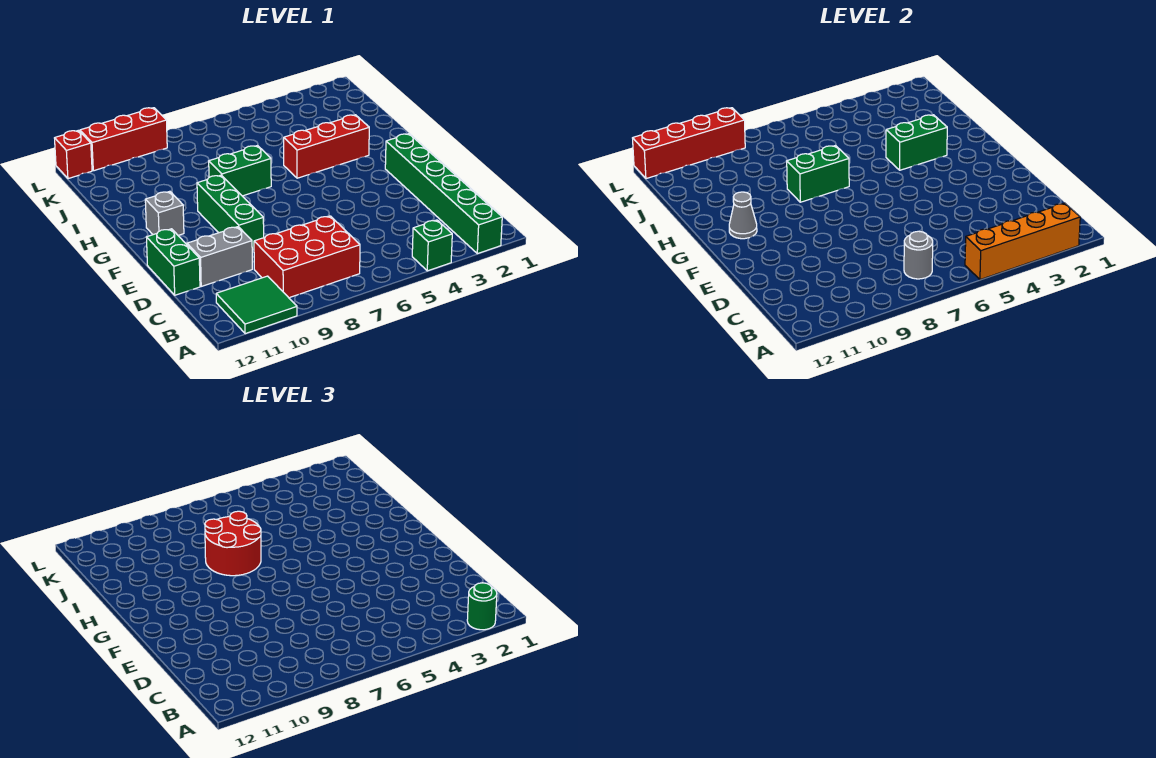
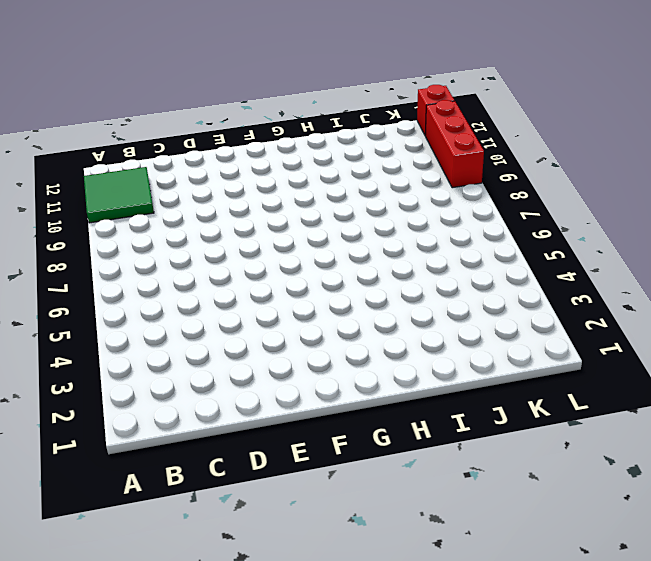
none -> green brick A2:F2 level 1
none -> green brick A4 level 1
none -> red brick B7:C9 level 1

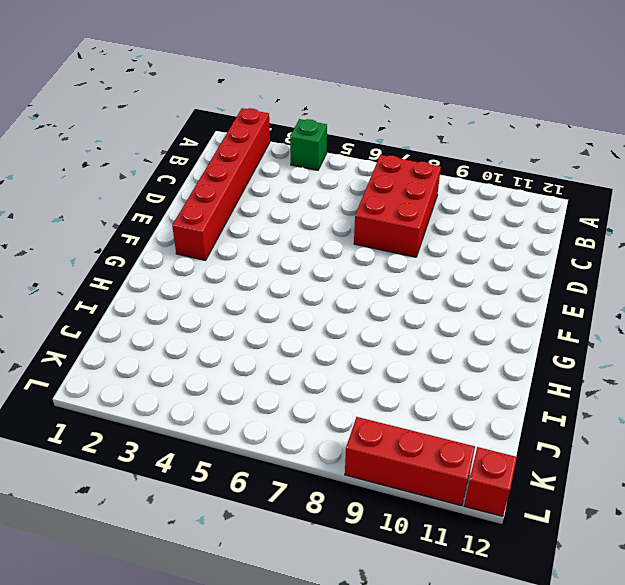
red brick A2:F2 level 1 -> green brick A2:F2 level 1
red brick B7:D8 level 1 -> red brick B7:C9 level 1
none -> green tile A10:B11 level 1
none -> grey brick D10:D11 level 1
none -> green brick D12:E12 level 1

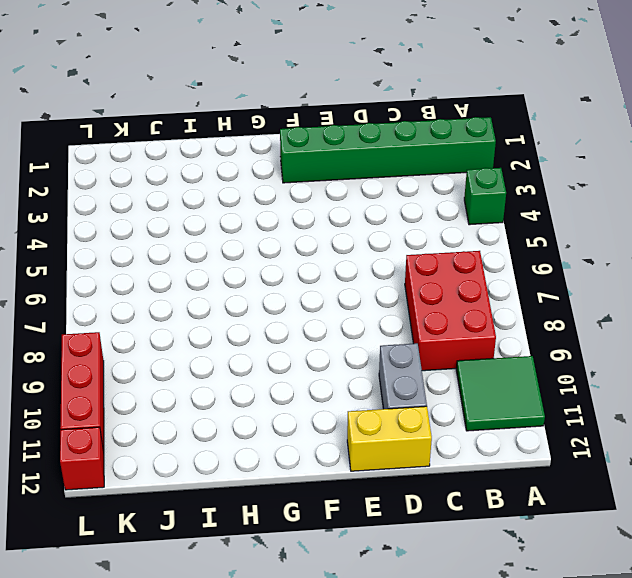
yellow brick D12:E12 level 1 -> green brick D12:E12 level 1
none -> green brick E9:G9 level 1
none -> grey brick G11 level 1
none -> red brick H3:H5 level 1

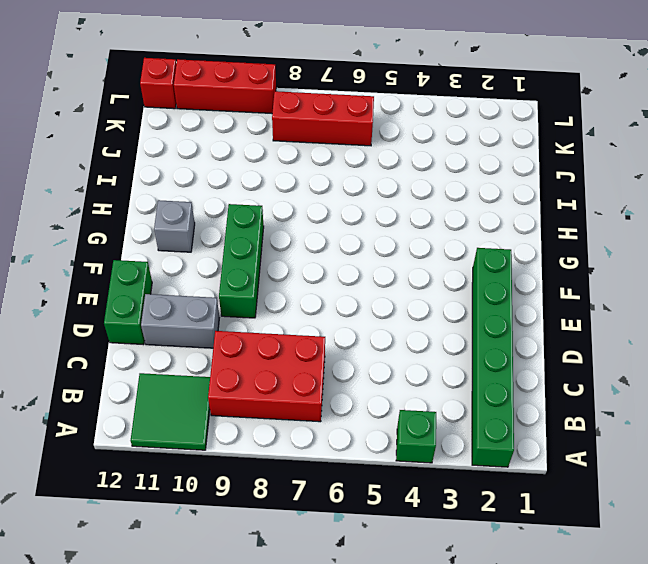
red brick K6:K8 level 1 -> red brick H3:H5 level 1
none -> green brick H7:H8 level 1
none -> orange brick A2:A5 level 2
none -> grey round brick B7 level 2

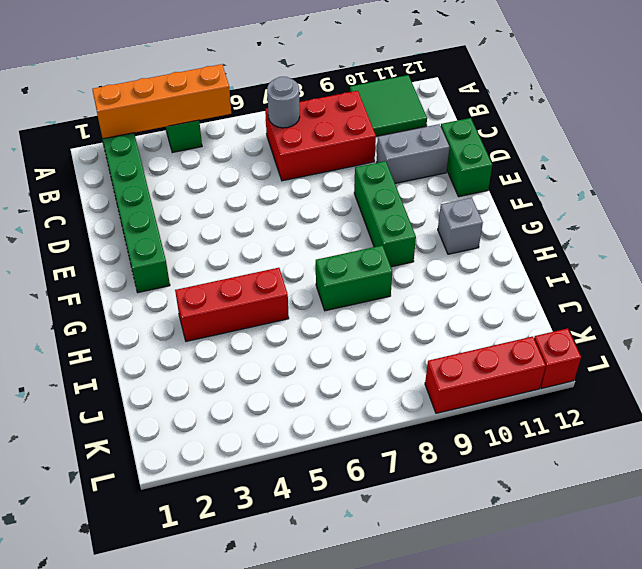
none -> grey cone G11 level 2
none -> green brick H3:H4 level 2
none -> green brick H7:H8 level 2

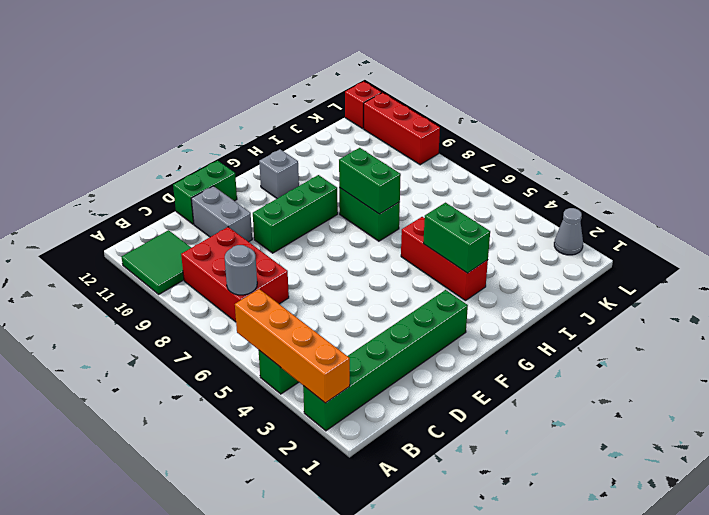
grey cone L2 level 1 -> grey cone G11 level 2
none -> red brick L9:L12 level 2
none -> green round brick A2 level 3
none -> red round brick H7:I8 level 3

